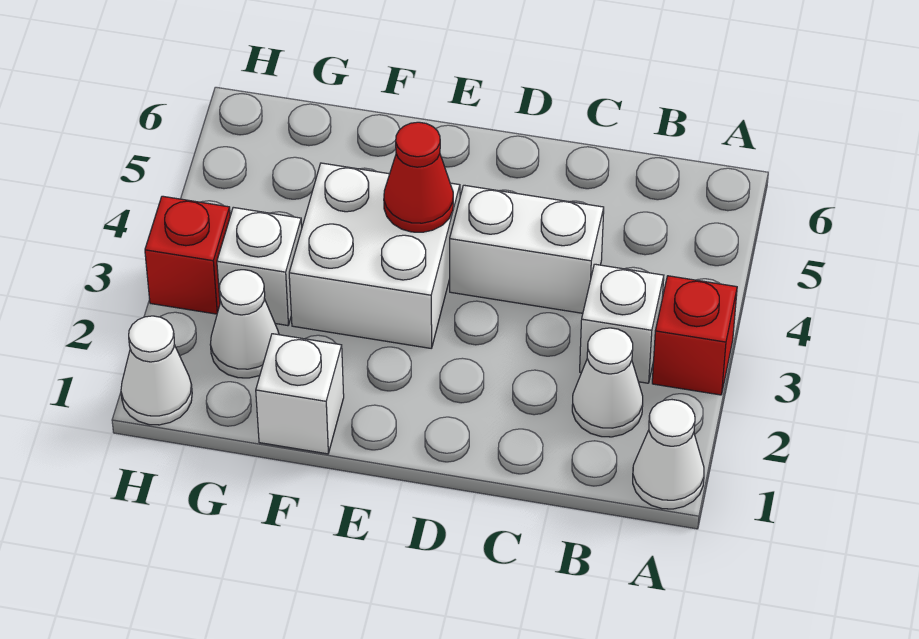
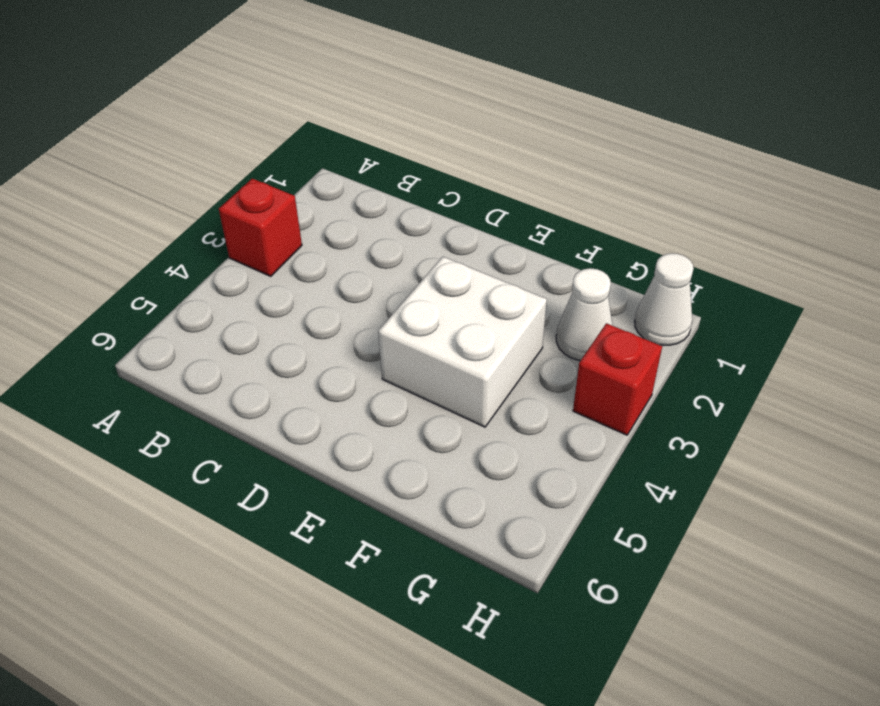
none -> white cone A1 level 1
none -> white cone B2 level 1
none -> white brick B3 level 1

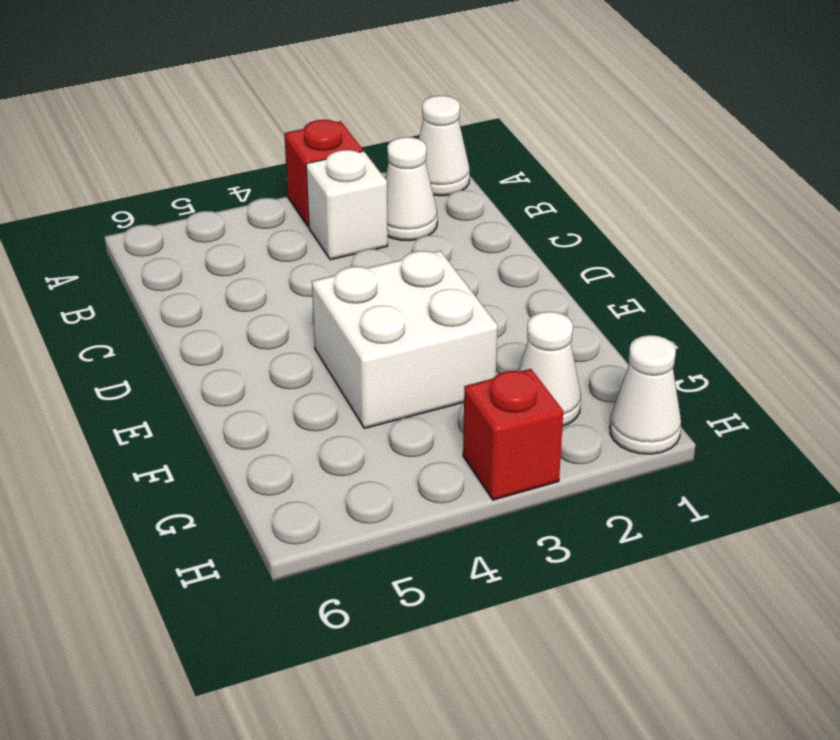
none -> white brick C4:D4 level 1
none -> white brick F1 level 1
none -> white brick G3 level 1

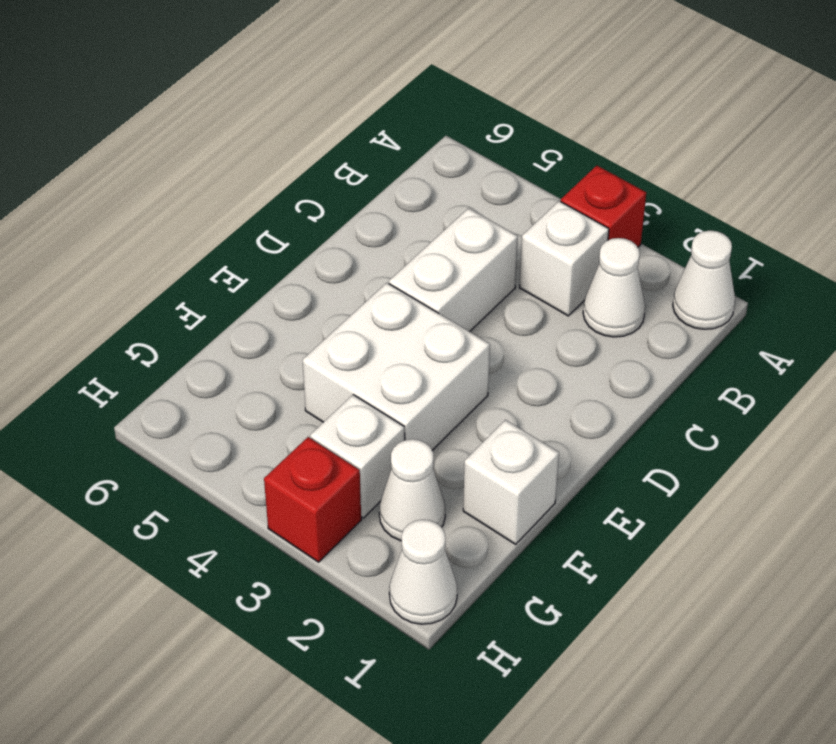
none -> red cone E4 level 2

